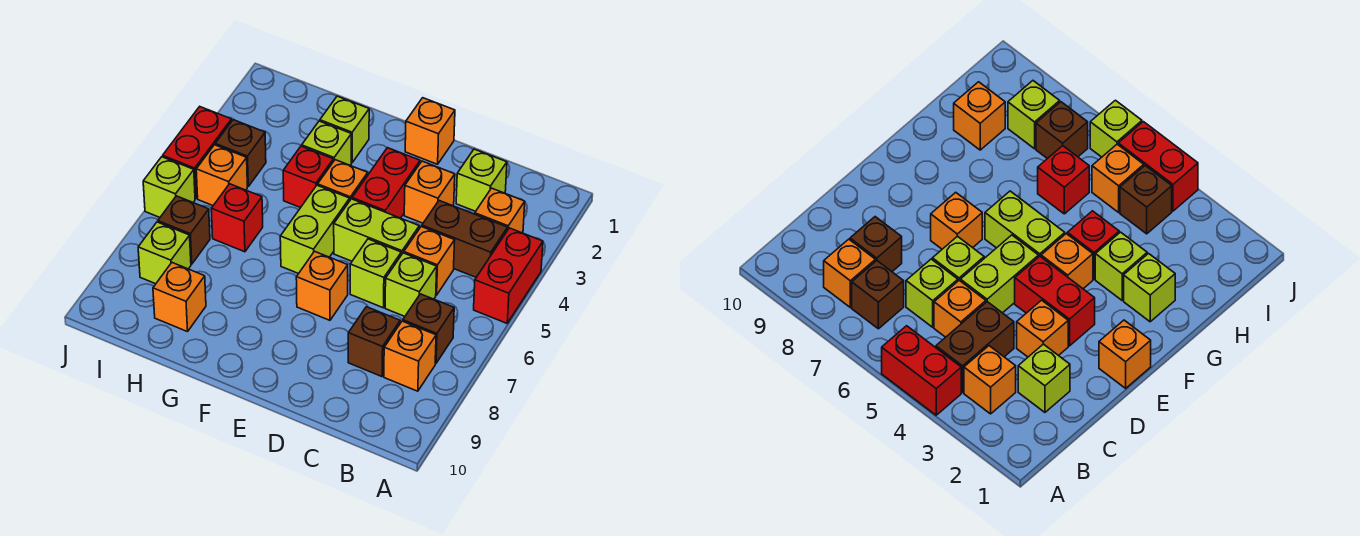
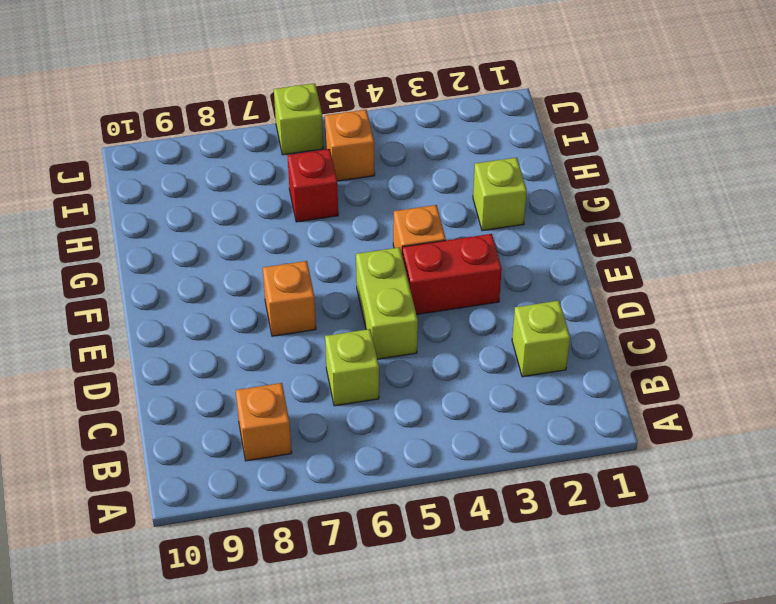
none -> red brick A4:A5 level 1
none -> orange brick B3 level 1
none -> brown brick B4:C4 level 1

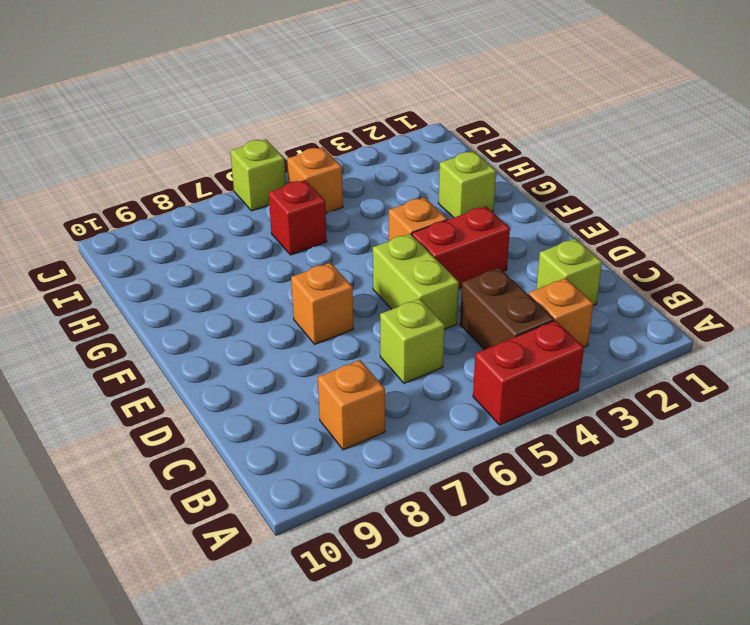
none -> brown brick B7 level 1
none -> orange brick C5 level 1
none -> brown brick C8 level 1

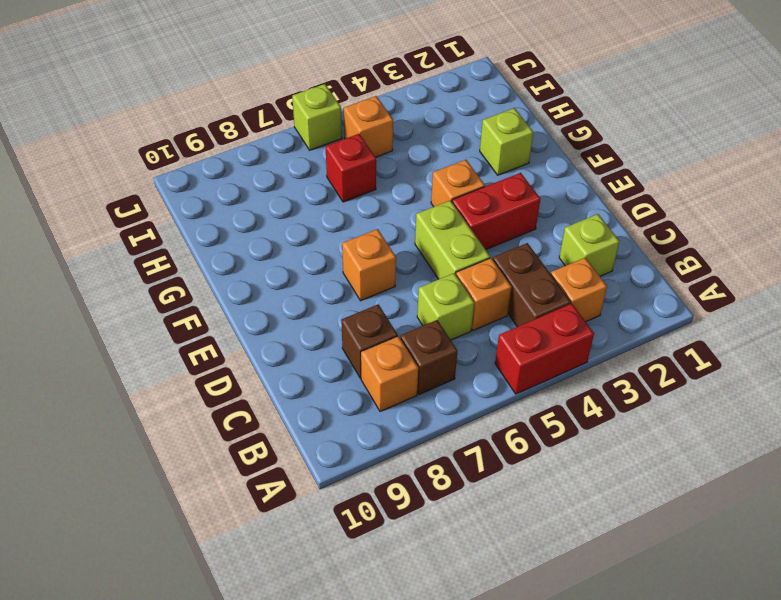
none -> orange brick D3 level 1
none -> lime brick D6 level 1
none -> orange brick E1 level 1

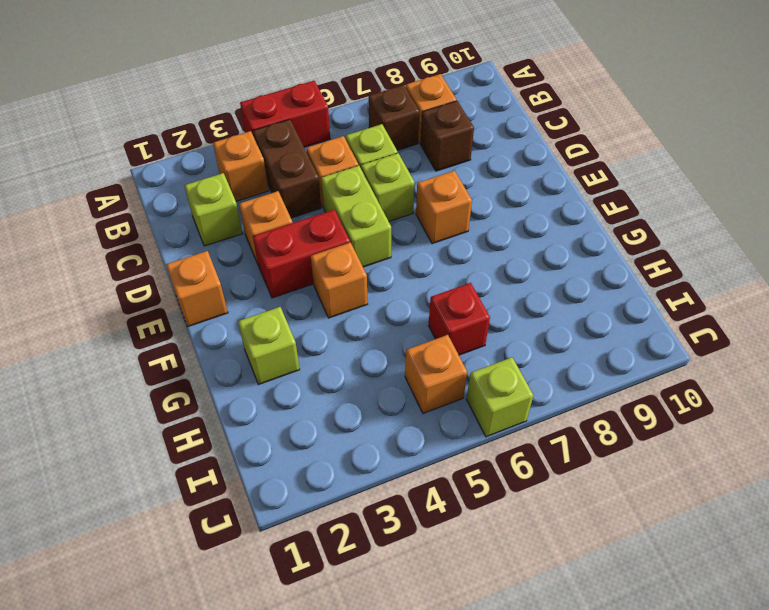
none -> lime brick F5:F6 level 1
none -> lime brick G3 level 1
none -> red brick G4 level 1

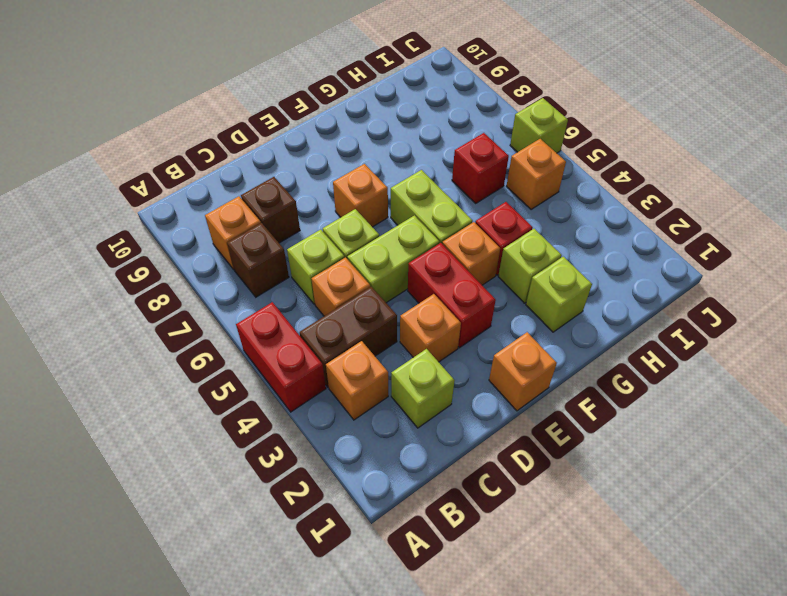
none -> orange brick H9 level 1
none -> brown brick I4 level 1
none -> brown brick I7 level 1

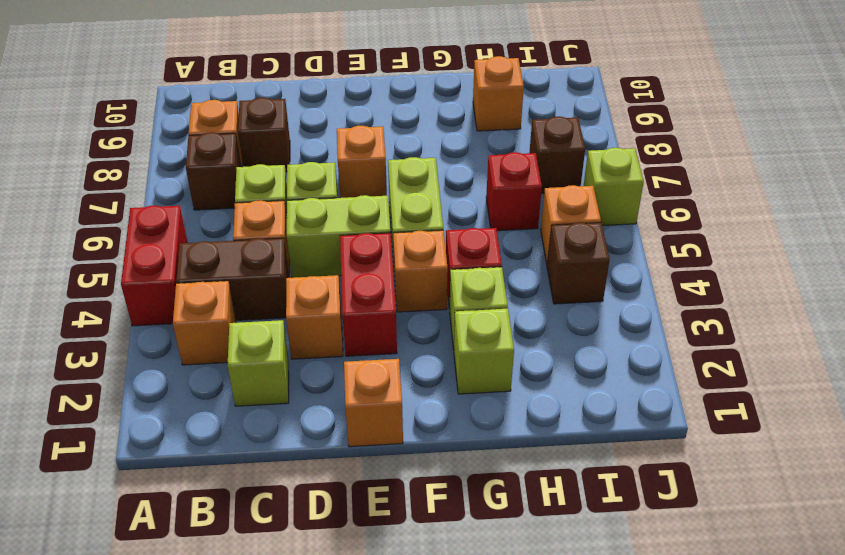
none -> lime brick I8 level 1
none -> red brick J4:J5 level 1

